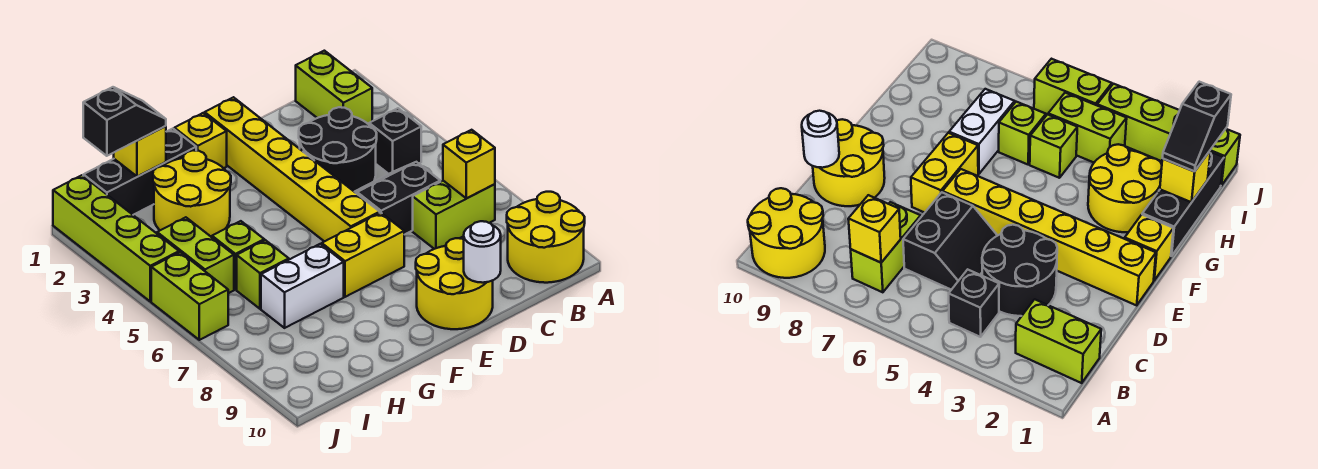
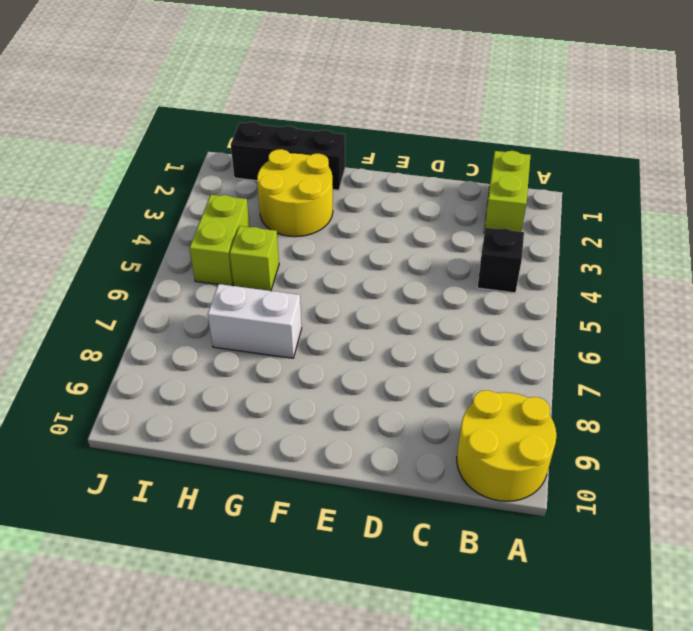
none -> lime brick B7:C7 level 1
none -> black round brick C3:D4 level 1
none -> black slope C5:D6 level 1 top 6

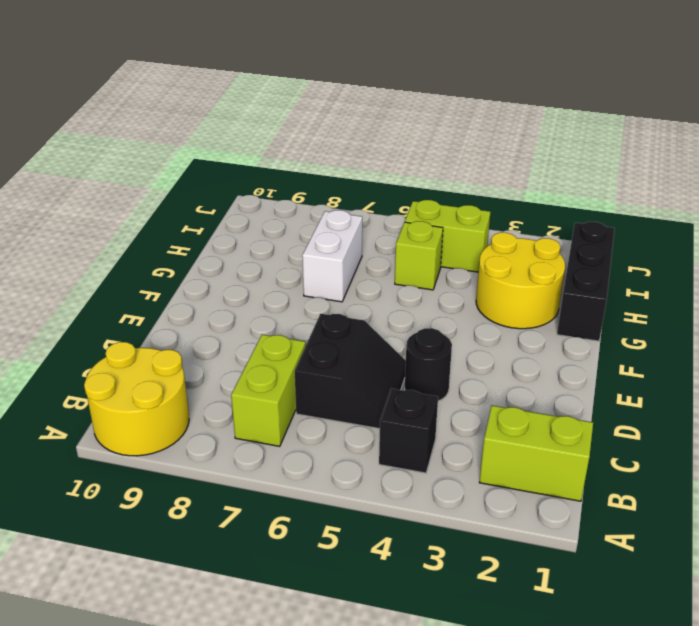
black round brick D4 level 1 -> black round brick C3:D4 level 1
none -> yellow round brick D9:E10 level 1
none -> yellow brick E1:E6 level 1
none -> yellow brick E7:F7 level 1

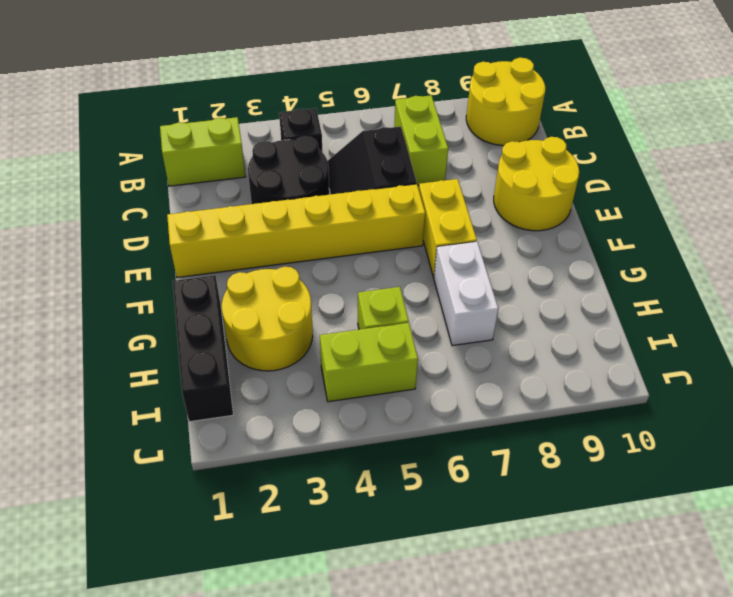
none -> yellow brick F1 level 1
none -> lime brick H6 level 1
none -> lime brick J1:J4 level 1

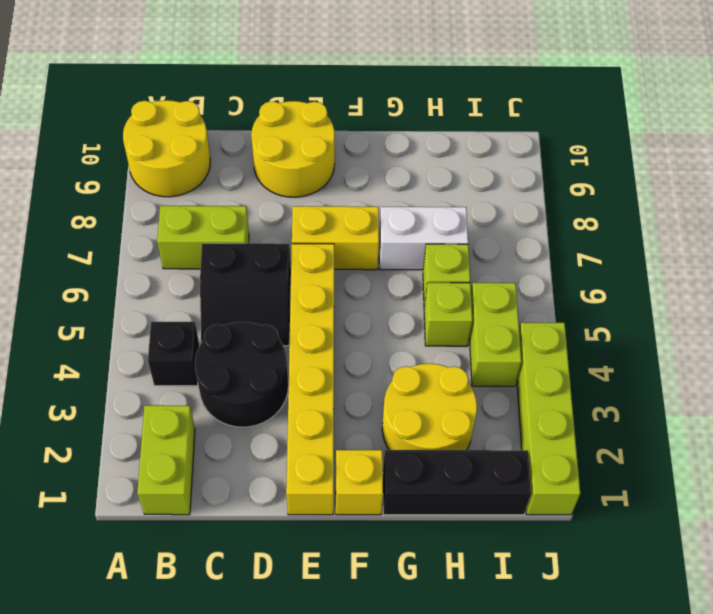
none -> lime brick J5:J6 level 1
none -> yellow brick B7 level 2
none -> white round brick D10 level 2

